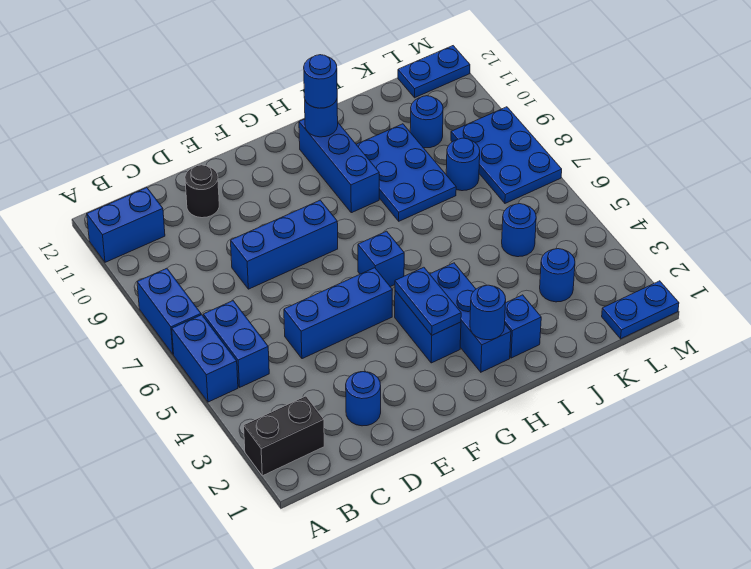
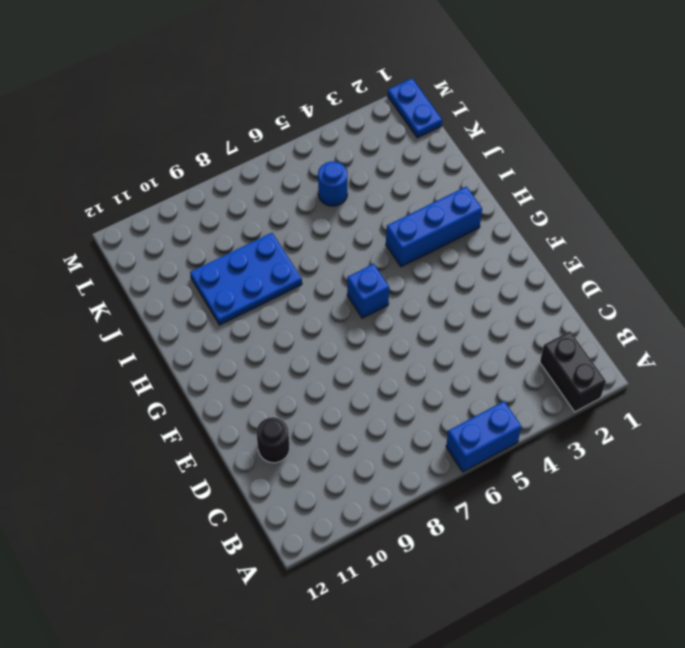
none -> blue brick A7:A8 level 1
none -> blue brick A11:B11 level 1
none -> blue brick B5:B6 level 1

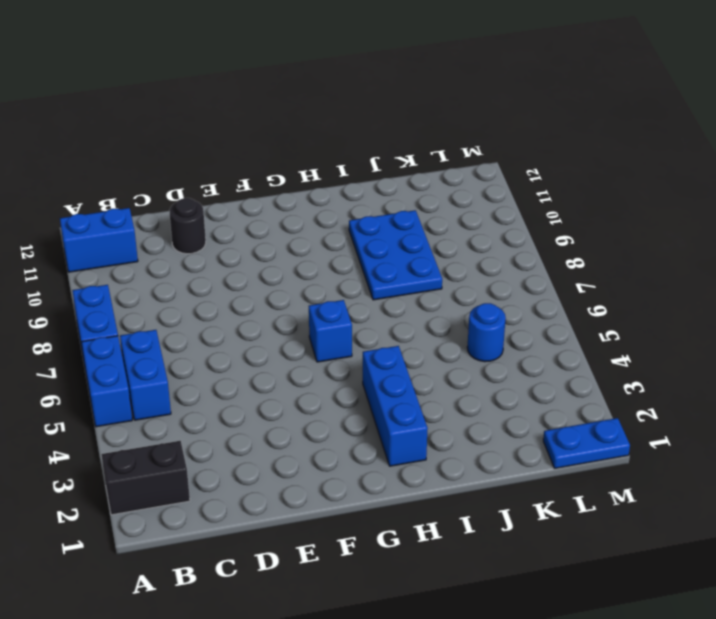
none -> blue round brick D2 level 1
none -> blue brick D5:F5 level 1
none -> blue brick D8:F8 level 1

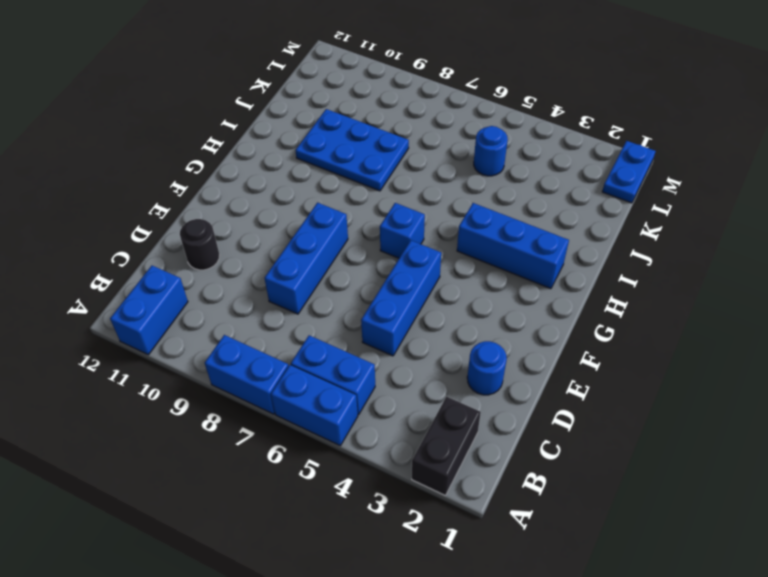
none -> blue brick G3:G4 level 1
none -> blue brick H9:H11 level 1
none -> blue brick I2 level 1

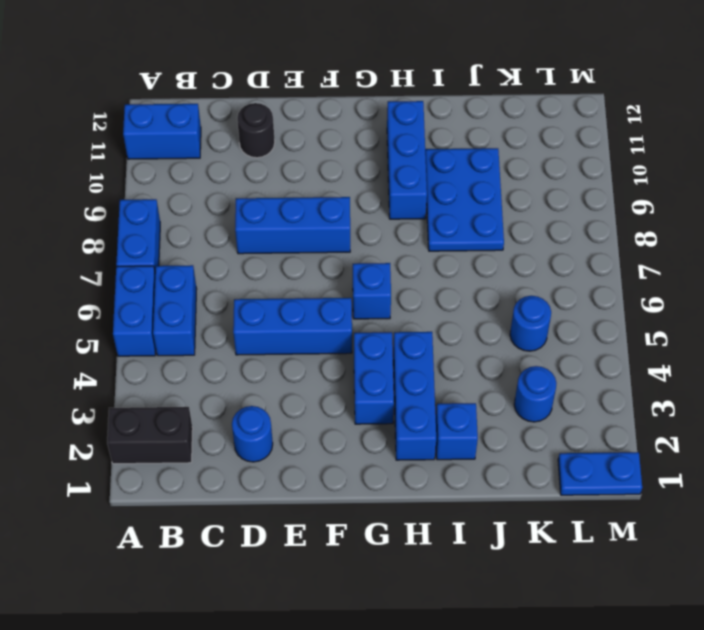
none -> blue round brick K8 level 1
none -> blue round brick K10 level 1
none -> blue plate L7:M9 level 1

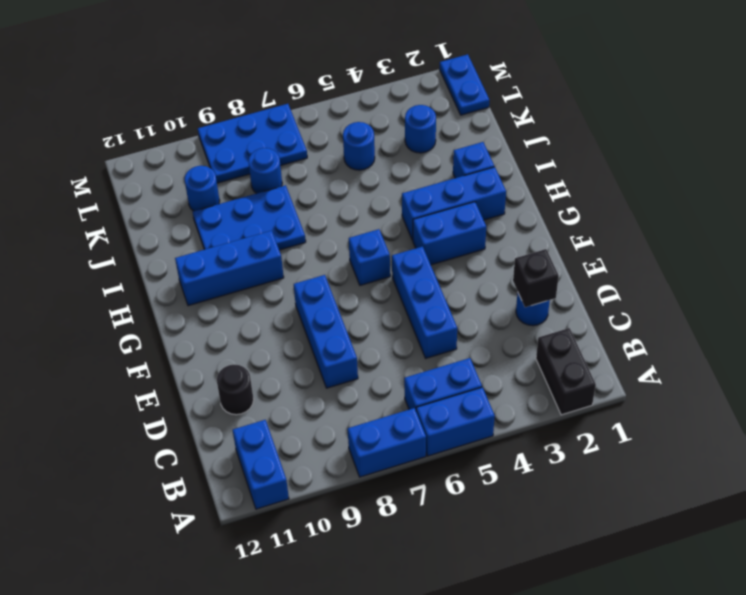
black brick D2 level 2 -> none
none -> blue plate L12:M12 level 1
none -> blue plate G3:G4 level 2
none -> blue round brick H2 level 2

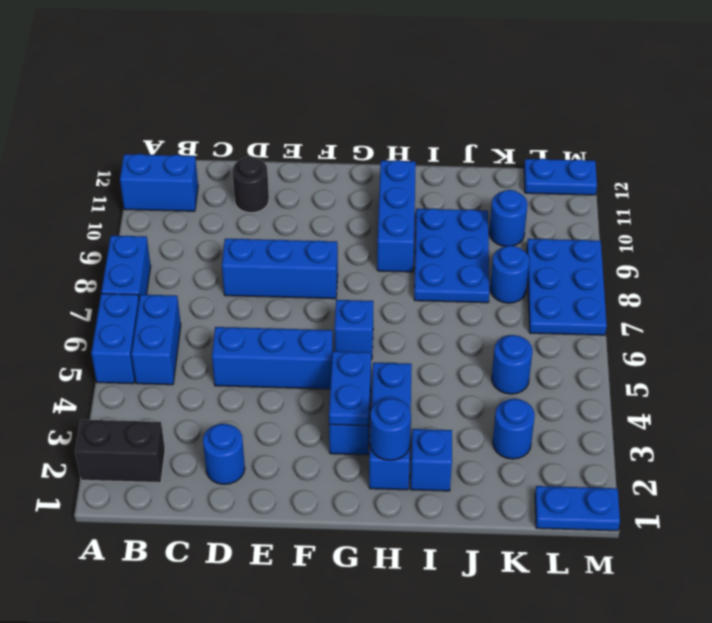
none -> blue round brick H11 level 2
none -> blue round brick H11 level 3

